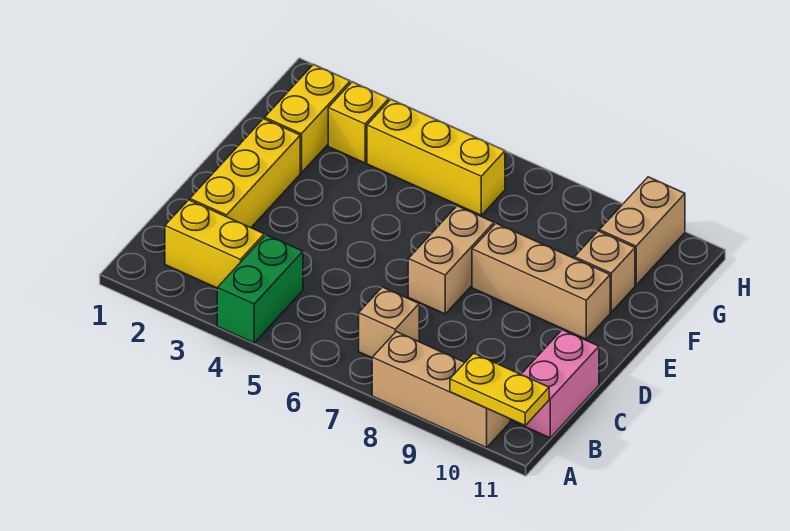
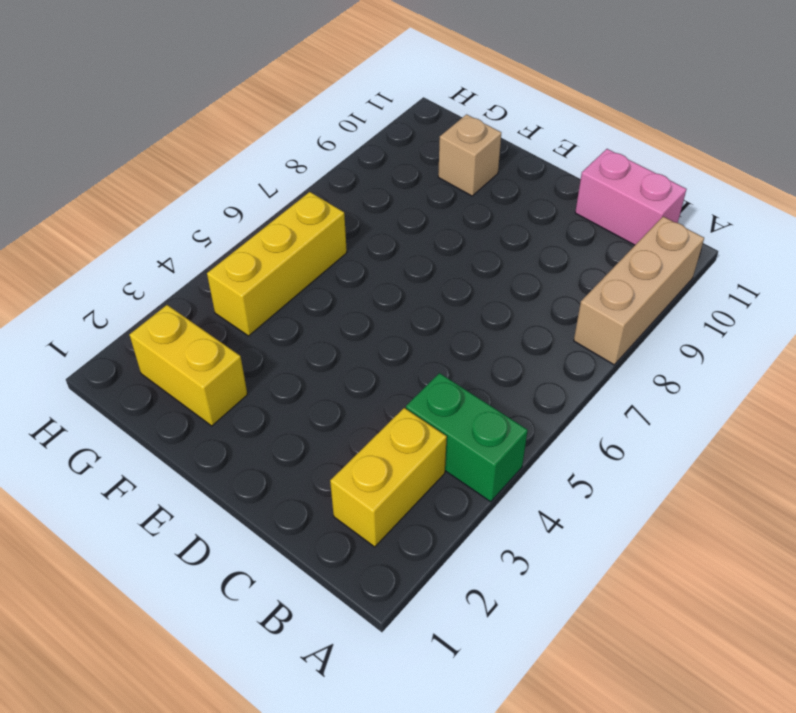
none -> tan brick B7 level 1
none -> yellow brick C2:E2 level 1
none -> tan brick D7:E7 level 1

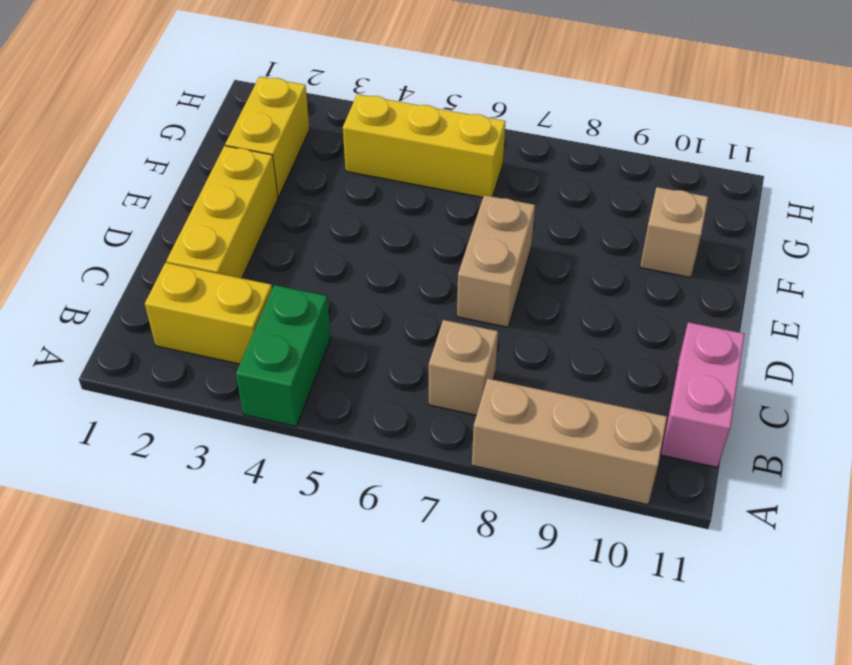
none -> tan brick E8:E10 level 1
none -> yellow brick G3 level 1
none -> tan brick G10:H10 level 1

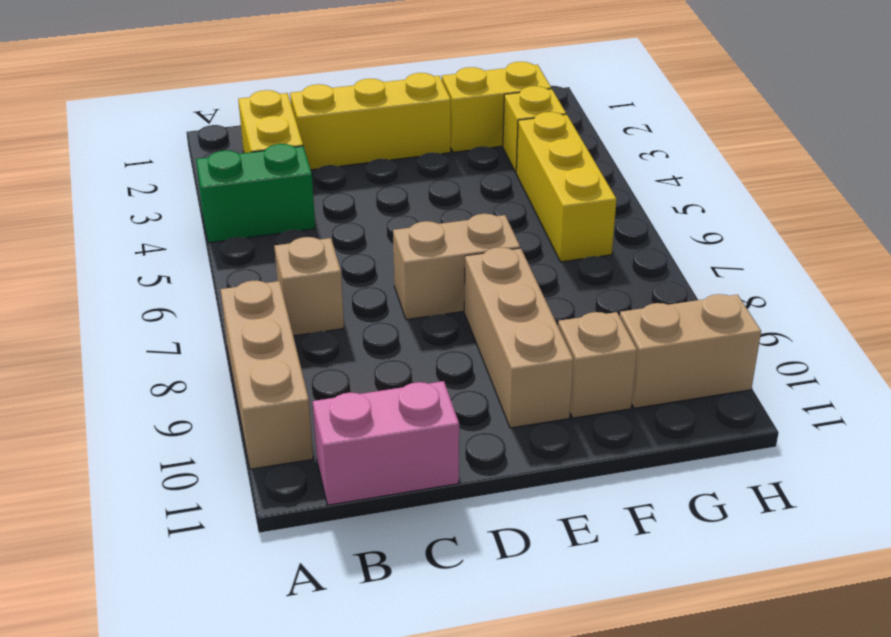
none -> yellow plate A10:A11 level 2

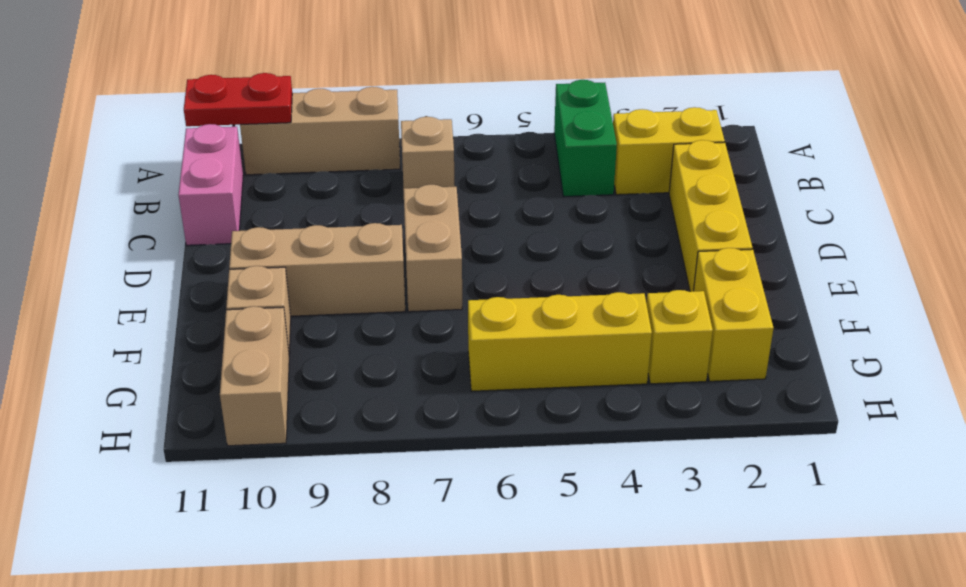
red plate A10:A11 level 2 -> yellow plate A10:A11 level 2

